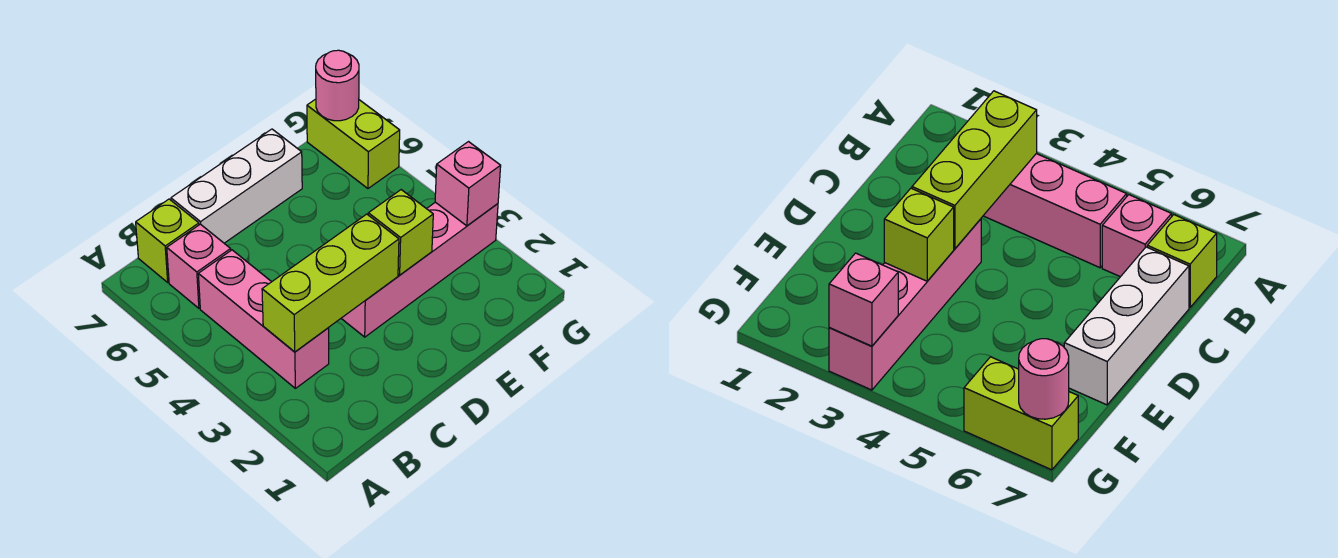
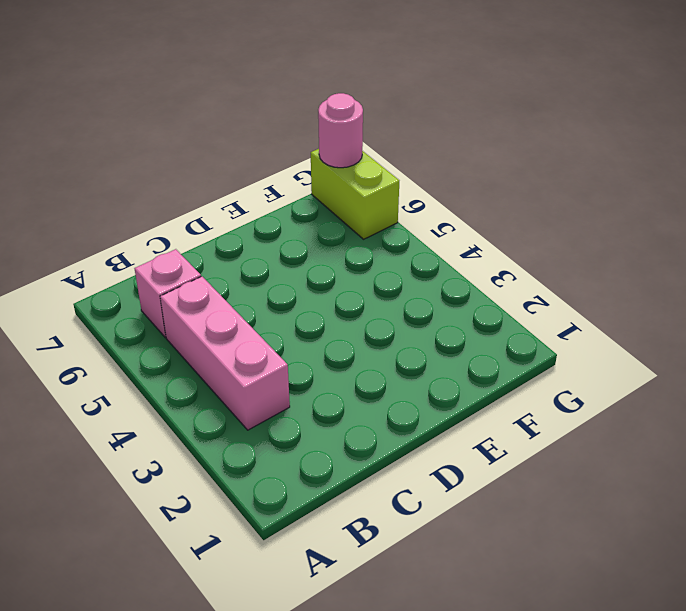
none -> lime brick B7 level 1
none -> white brick C7:E7 level 1

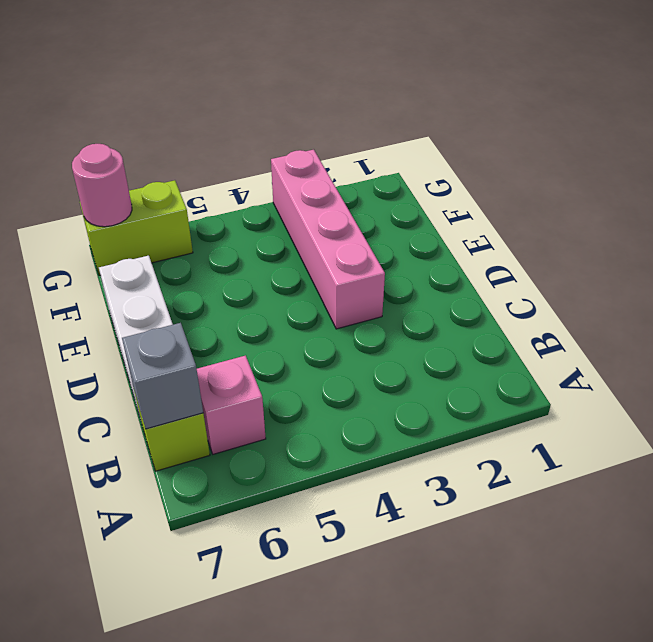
grey brick B7 level 2 -> none
none -> pink brick B3:B5 level 1
none -> lime brick B3:D3 level 2

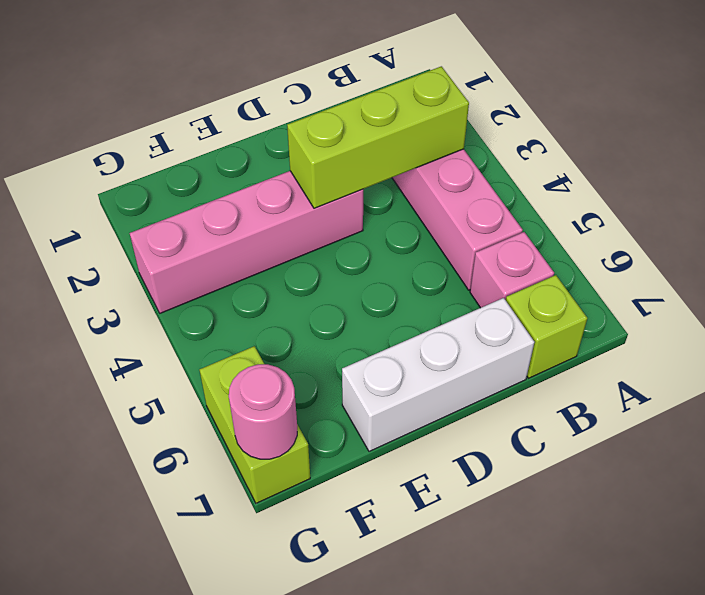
none -> lime brick E3 level 2
none -> pink brick G3 level 2

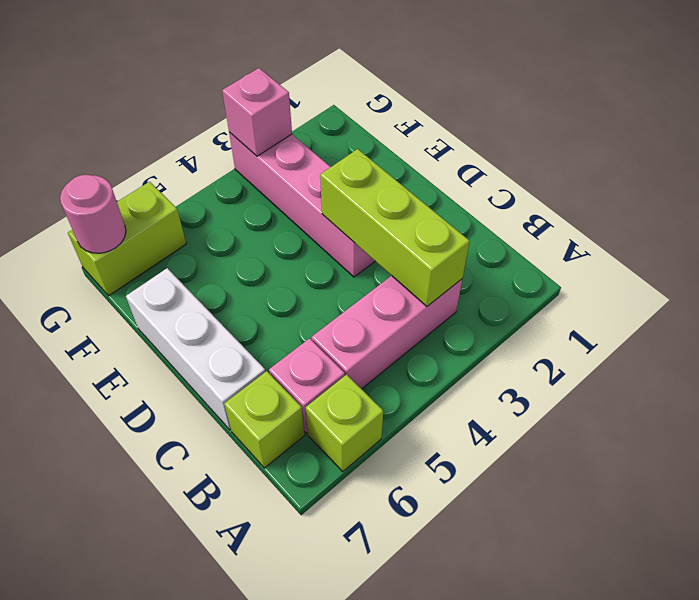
lime brick A6 level 1 -> lime brick E3 level 2

